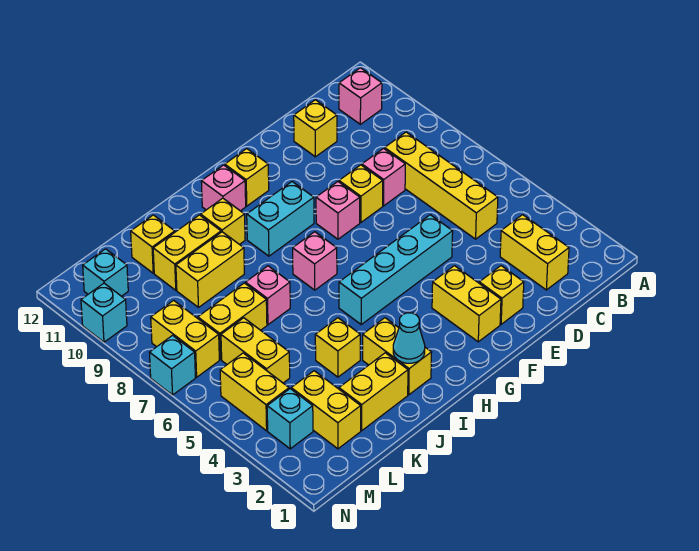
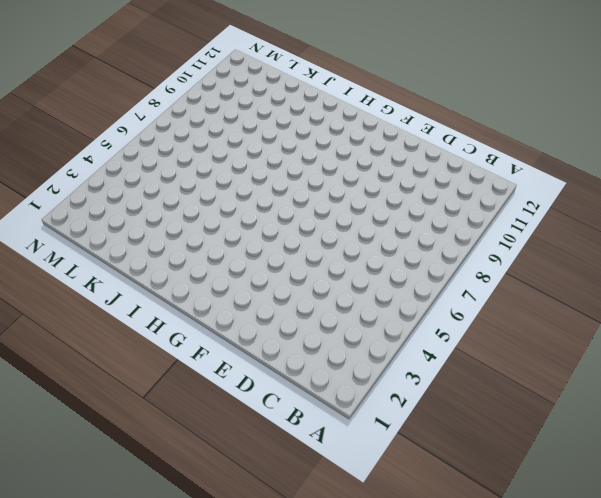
none -> pink brick B11 level 1
none -> yellow brick C2:C3 level 1
none -> yellow brick C5:C8 level 1
none -> pink brick D8 level 1

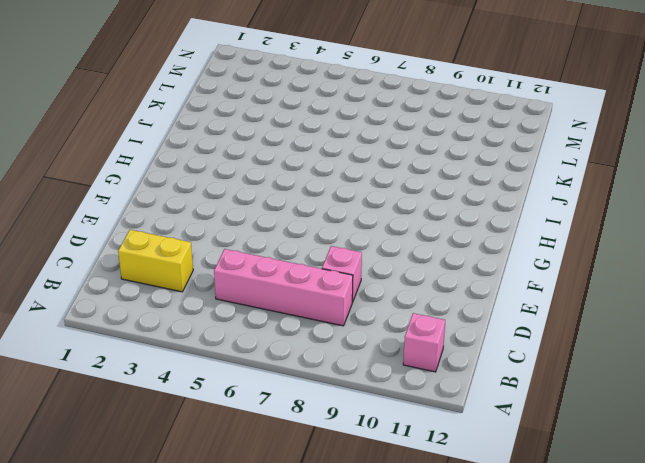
pink brick C5:C8 level 1 -> yellow brick C5:C8 level 1
none -> yellow brick D11 level 1
none -> yellow brick E2 level 1
none -> cyan brick E5:H5 level 1
none -> yellow brick E8 level 1

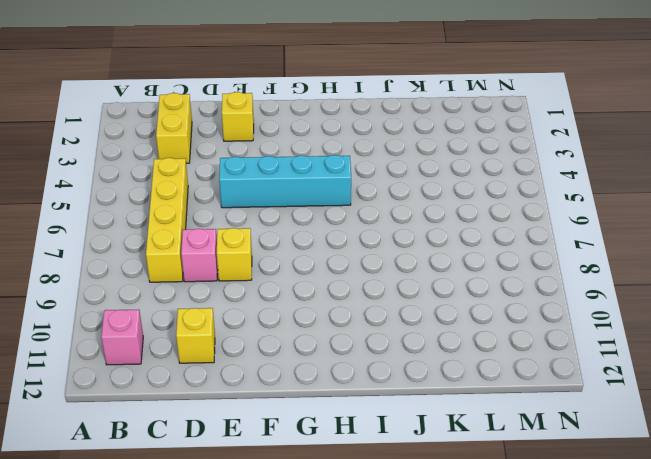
none -> yellow brick F2:F3 level 1
none -> pink brick F8 level 1
none -> cyan brick G9:H9 level 1
none -> yellow brick G11 level 1

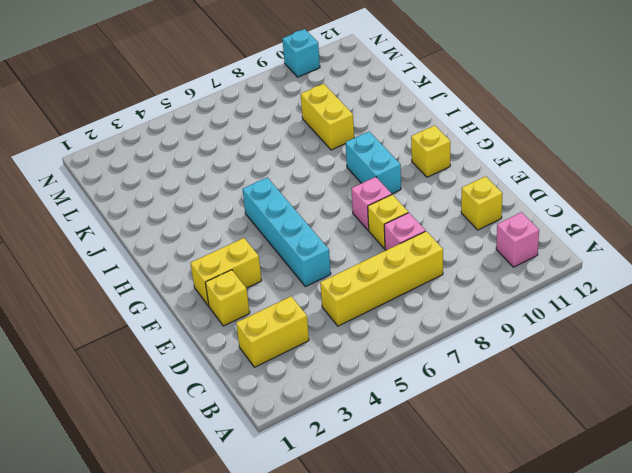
none -> pink brick H7 level 1
none -> pink brick H11 level 1
none -> yellow brick I2:I3 level 1
none -> yellow brick I10 level 1

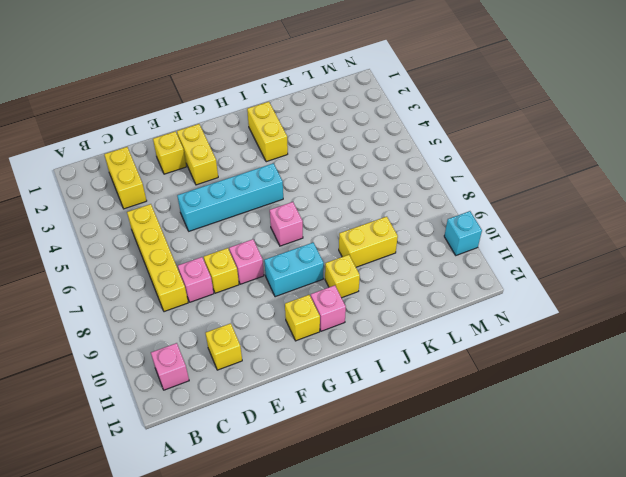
none -> yellow brick J2:K2 level 1
none -> yellow brick J4 level 1
none -> pink brick J7 level 1
none -> yellow brick J10:K10 level 1

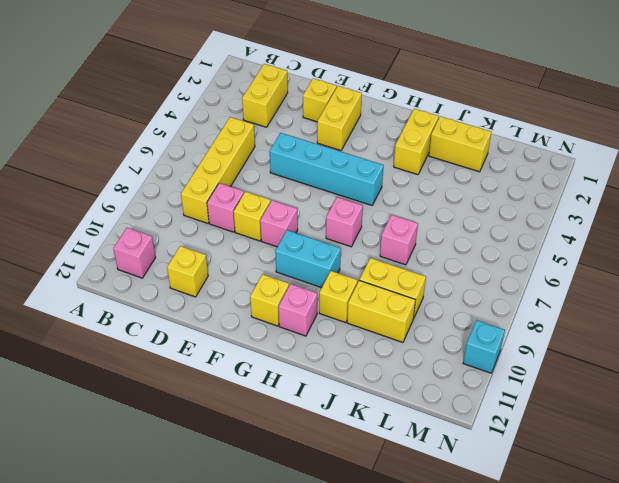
none -> yellow brick J4 level 1
none -> yellow brick K7:L7 level 1
none -> yellow brick K11 level 1
none -> yellow brick L2:L3 level 1

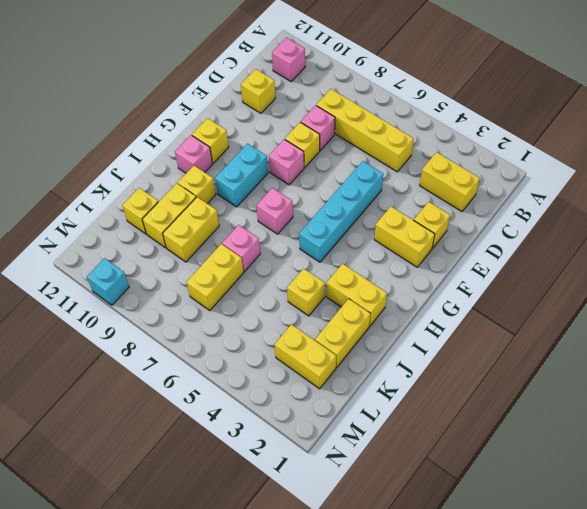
none -> yellow brick L5:L6 level 1
none -> cyan brick M3 level 1
none -> yellow brick M4:M5 level 1
none -> yellow brick M7:M8 level 1

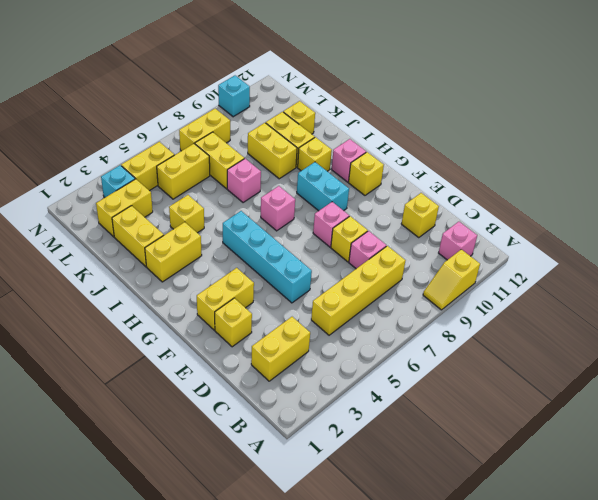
yellow slope A9:A10 level 1 top 10 -> none
none -> cyan brick M11 level 1
none -> cyan brick N7 level 1
none -> cyan cone I2 level 2

